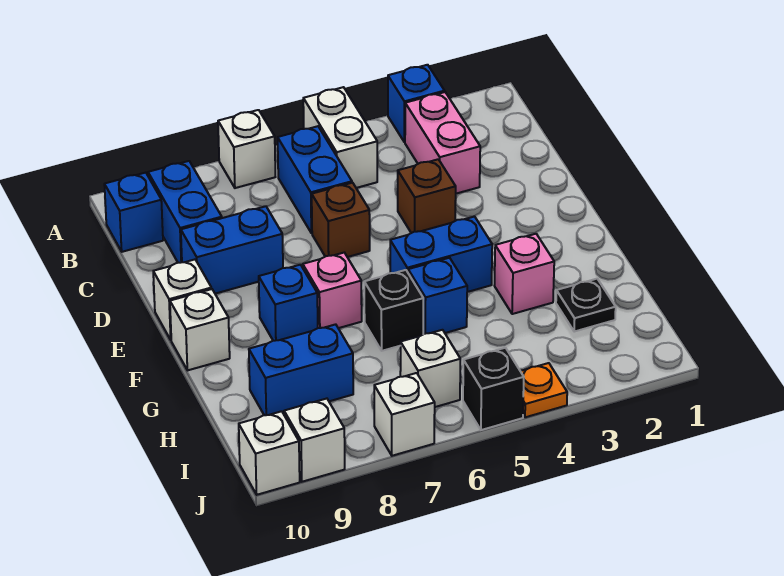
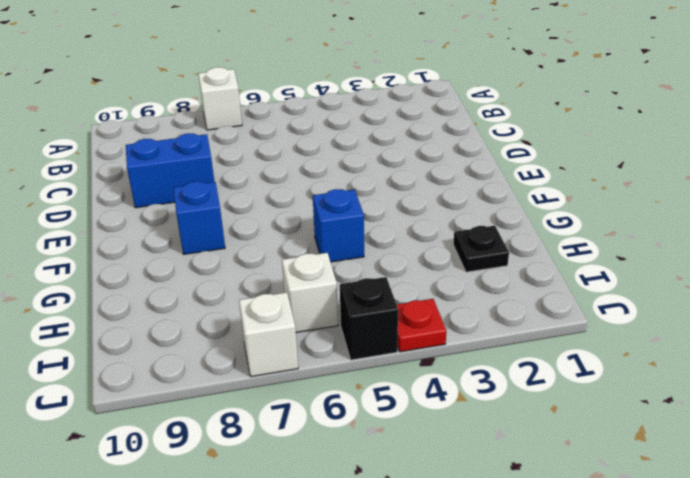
red plate J4 level 1 -> orange plate J4 level 1
none -> blue brick A3 level 1
none -> white brick A5:B5 level 1
none -> pink brick B3:C3 level 1

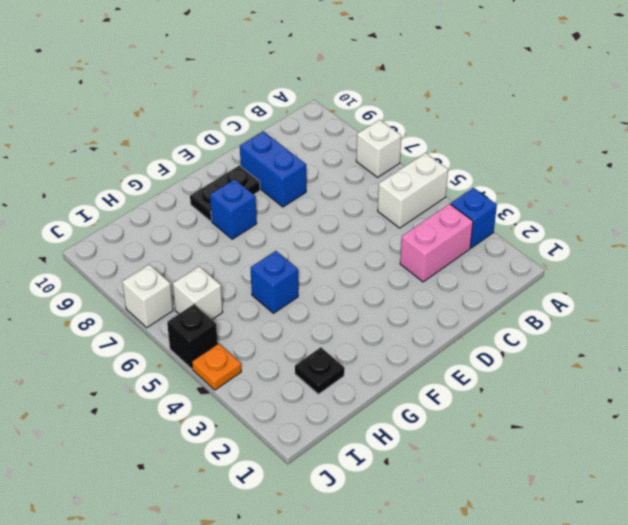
black plate E9:F9 level 1 -> none
none -> blue brick B6:C6 level 1
none -> blue brick B9:C9 level 1
none -> blue brick B10 level 1

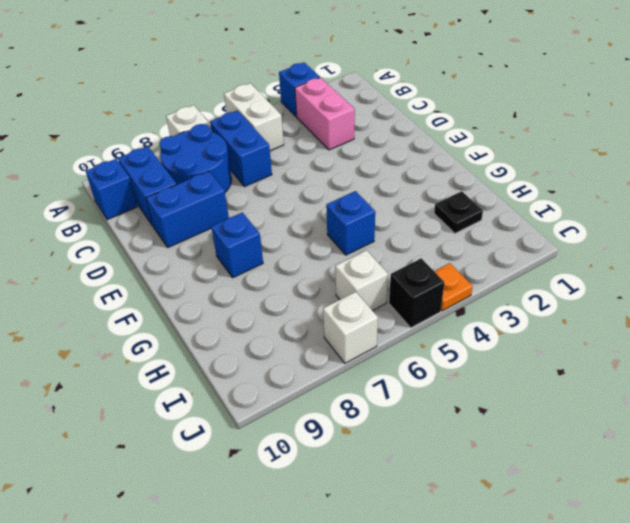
blue round brick B7:C8 level 1 -> none
none -> brown brick D4 level 1
none -> brown brick D6 level 1
none -> white brick E10 level 1

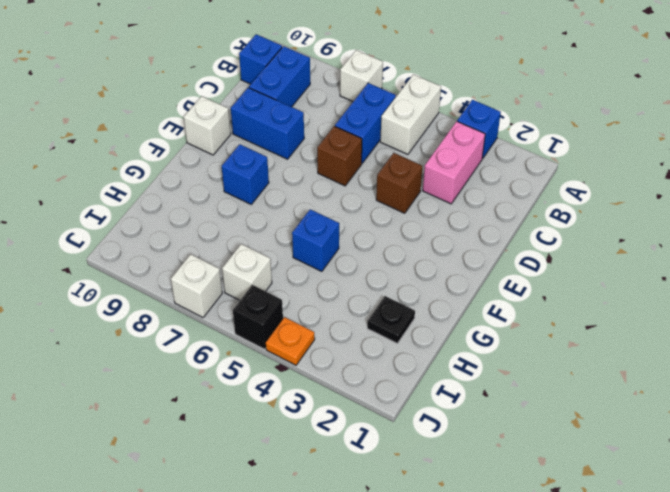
none -> blue brick F4:F5 level 1
none -> pink brick F7 level 1
none -> white brick F10 level 1

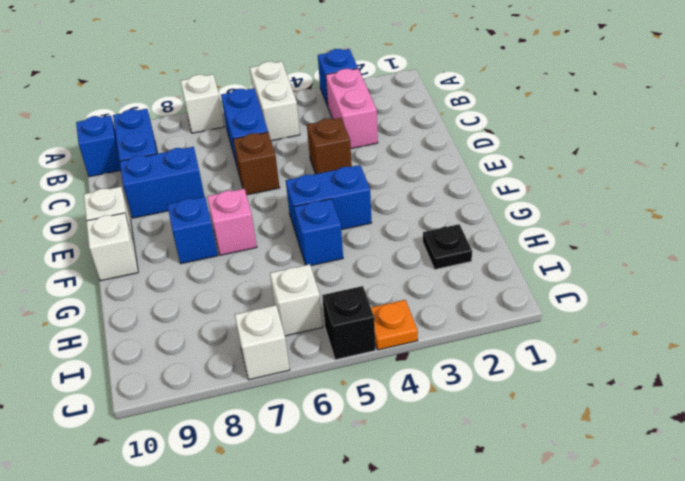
none -> pink brick G3 level 1
none -> black brick G6 level 1
none -> blue brick H8:H9 level 1

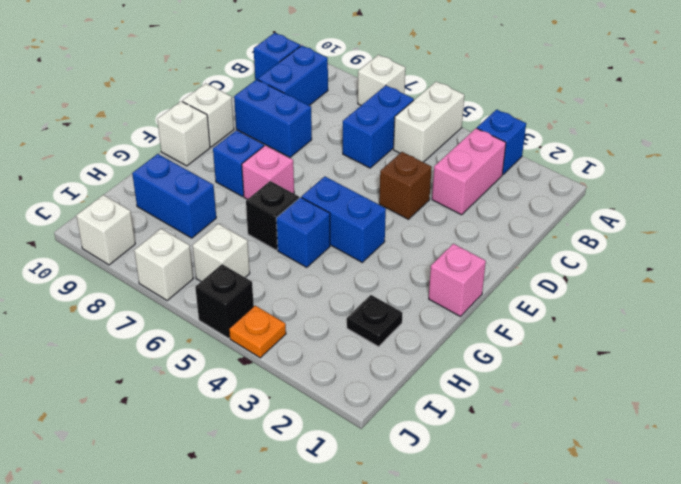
pink brick F1 level 1 -> pink brick G3 level 1
none -> brown brick D6 level 1
none -> white brick J10 level 1

